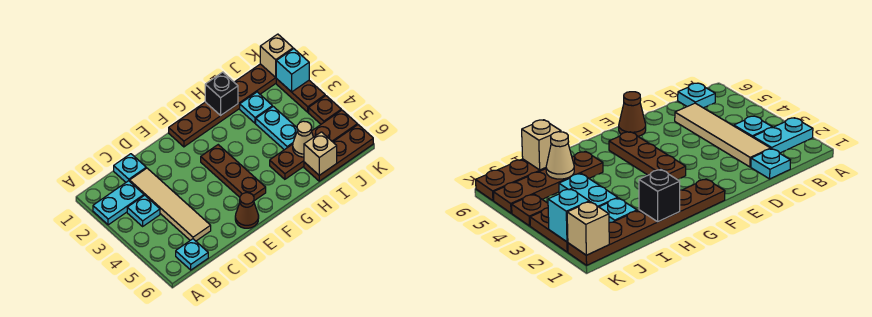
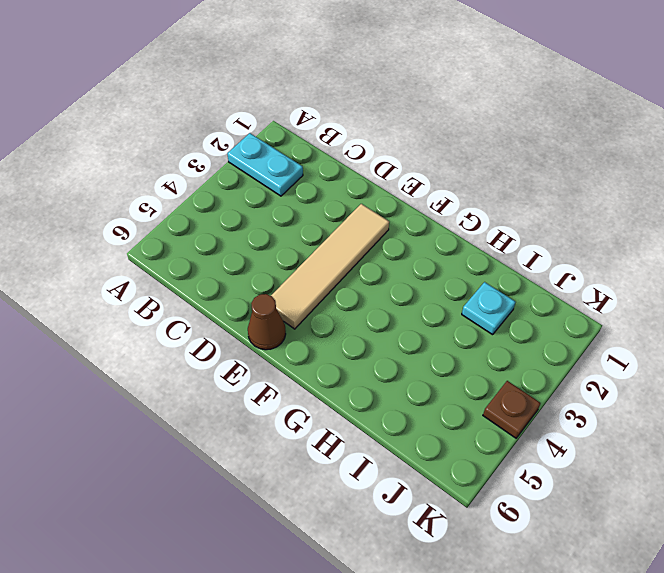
tan tile E2:E5 level 1 -> tan tile C2:C5 level 1
none -> cyan plate B3 level 1
none -> cyan plate B6 level 1
none -> cyan plate C1 level 1

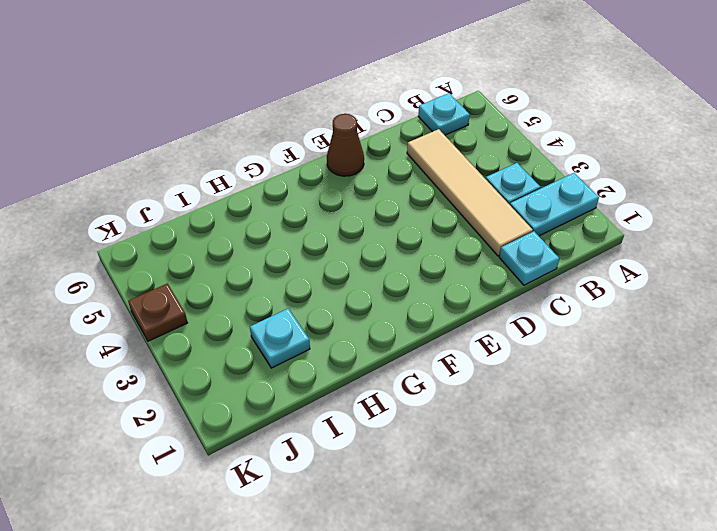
none -> brown plate F1:K1 level 1
none -> brown plate F3:F5 level 1
none -> brown plate H5:K5 level 1

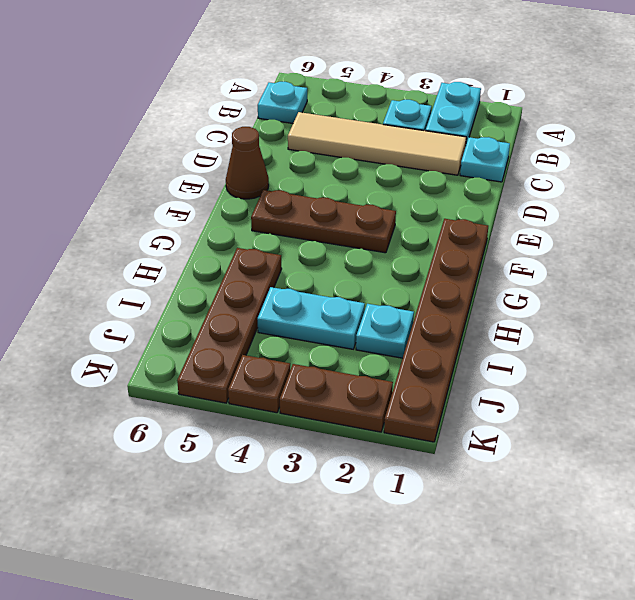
none -> brown plate I6:K6 level 1
none -> black brick H1 level 2
none -> tan cone I5 level 2

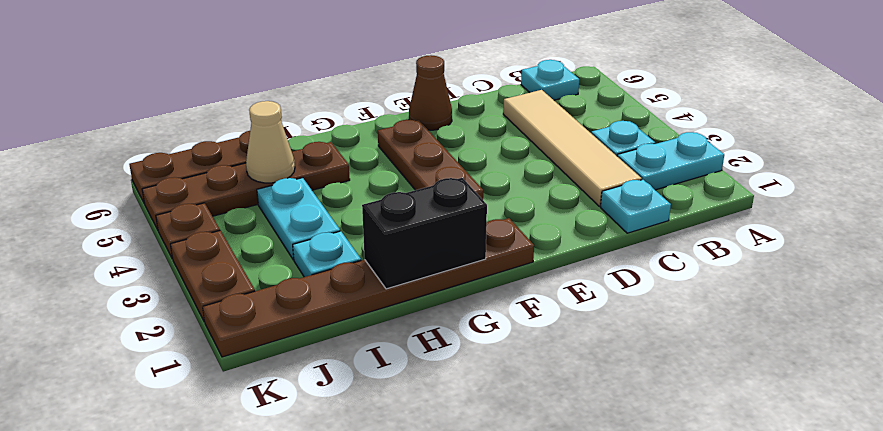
black brick G1:H1 level 2 -> black brick H1 level 2
none -> tan brick I6 level 2
none -> tan brick K1 level 2
none -> cyan brick K2 level 2

